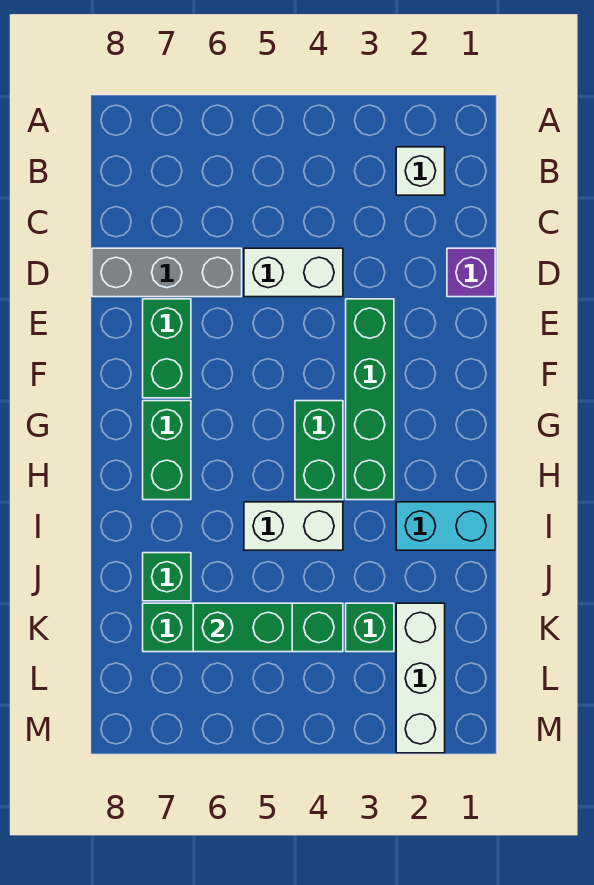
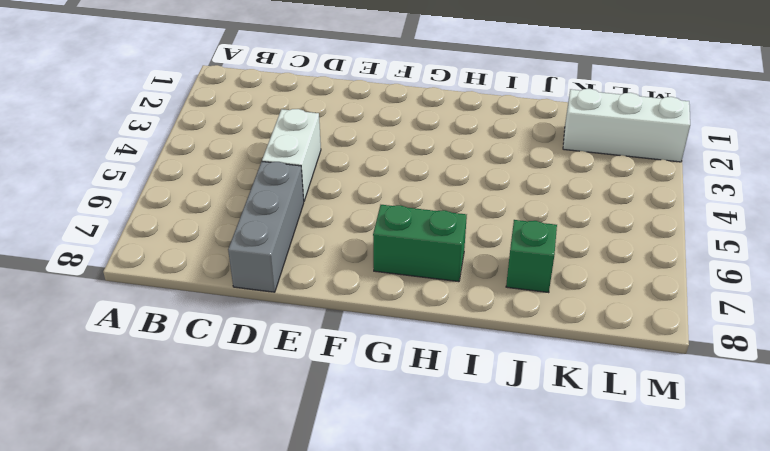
none -> white brick B2 level 1
none -> purple brick D1 level 1
none -> green brick E3:H3 level 1

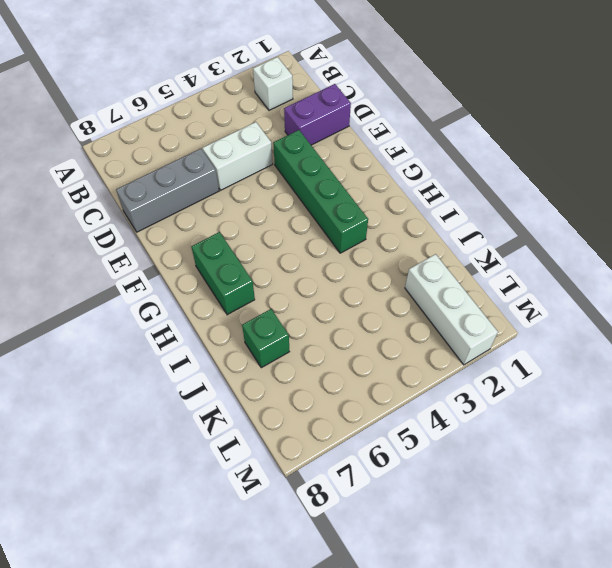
purple brick D1:D2 level 1 -> purple brick D1 level 1
none -> green brick E7:F7 level 1
none -> green brick G4:H4 level 1
none -> cyan brick I1:I2 level 1

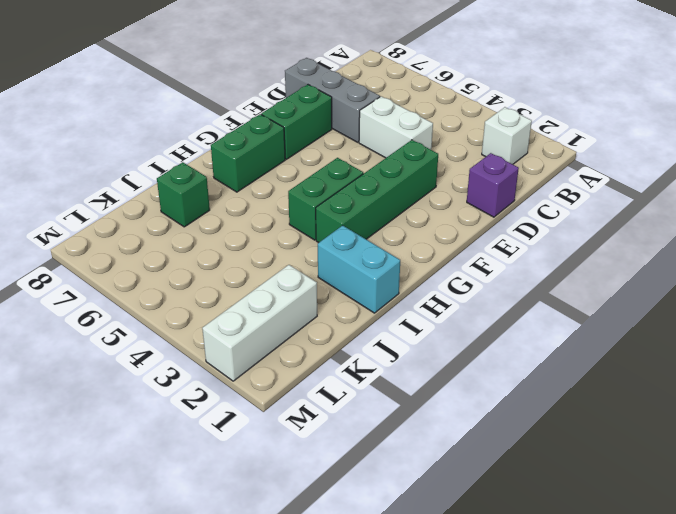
none -> white brick I4:I5 level 1
none -> green brick K3 level 1
none -> green brick K4:K7 level 1

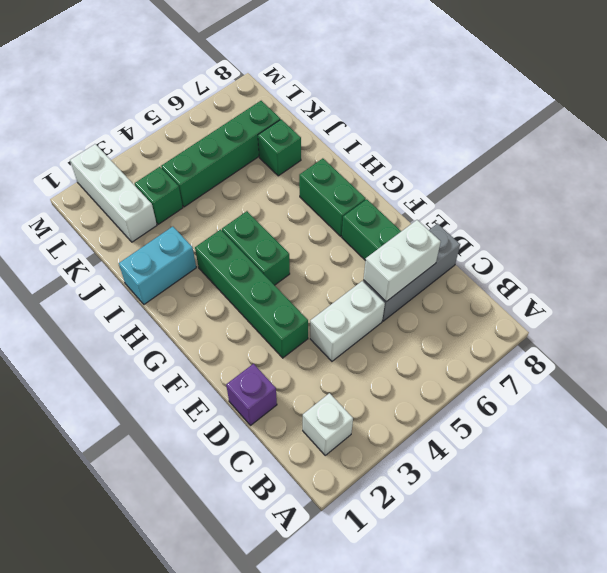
white brick D6:D7 level 2 -> white brick I4:I5 level 1
none -> green brick K5:K6 level 2

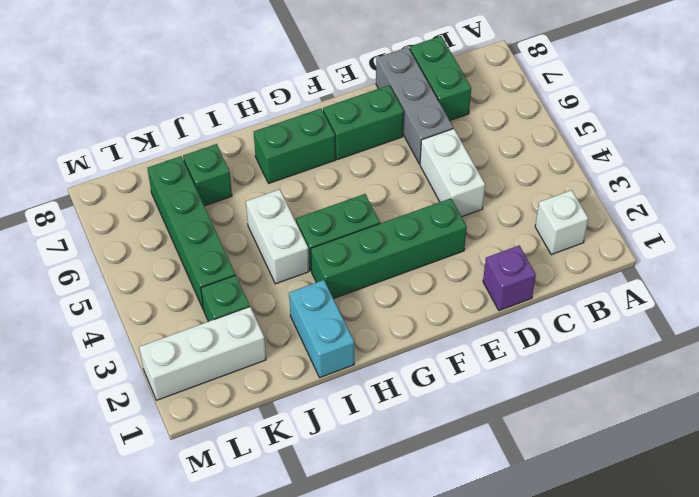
green brick C7:C8 level 1 -> green brick K5:K6 level 2

